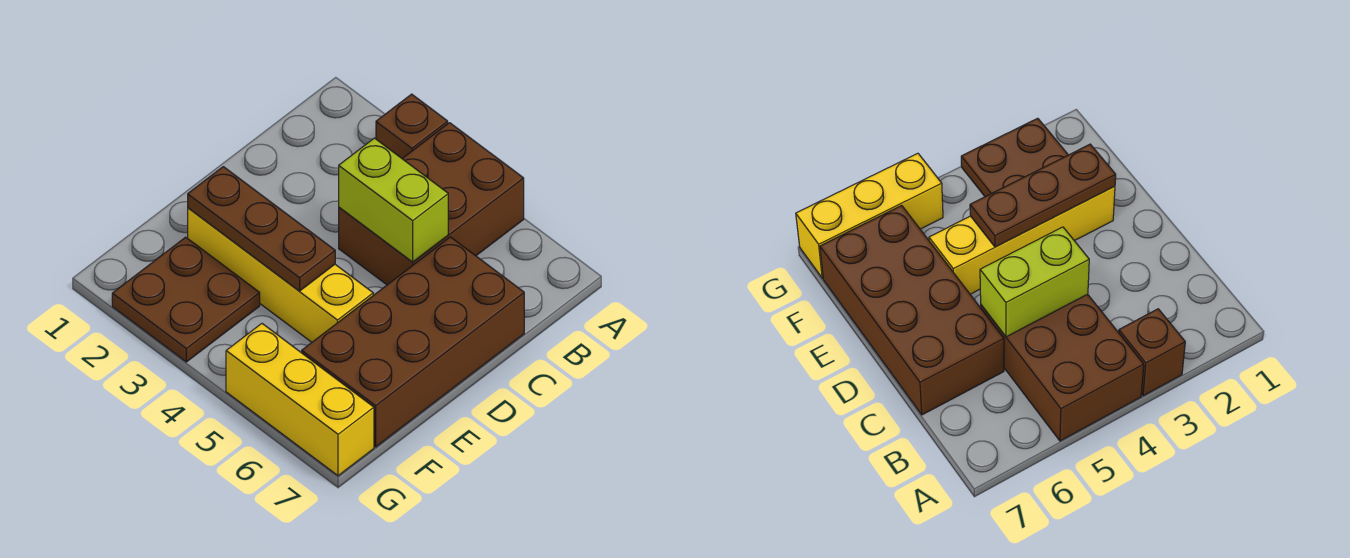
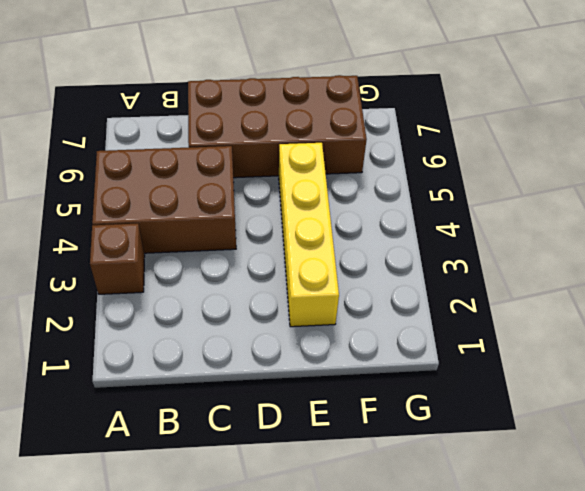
none -> brown plate F2:G3 level 1
none -> yellow brick G5:G7 level 1

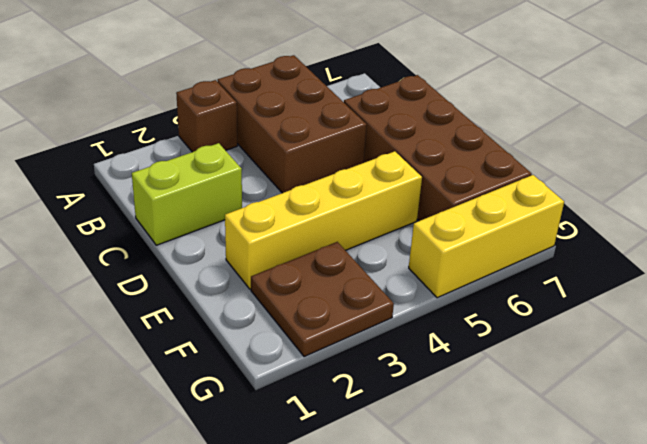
lime brick C1:C2 level 1 -> lime brick C4:C5 level 2
none -> brown plate E2:E4 level 2

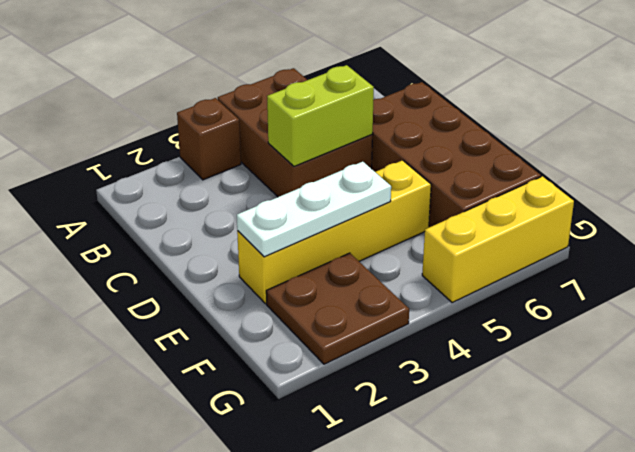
white plate E2:E4 level 2 -> brown plate E2:E4 level 2

